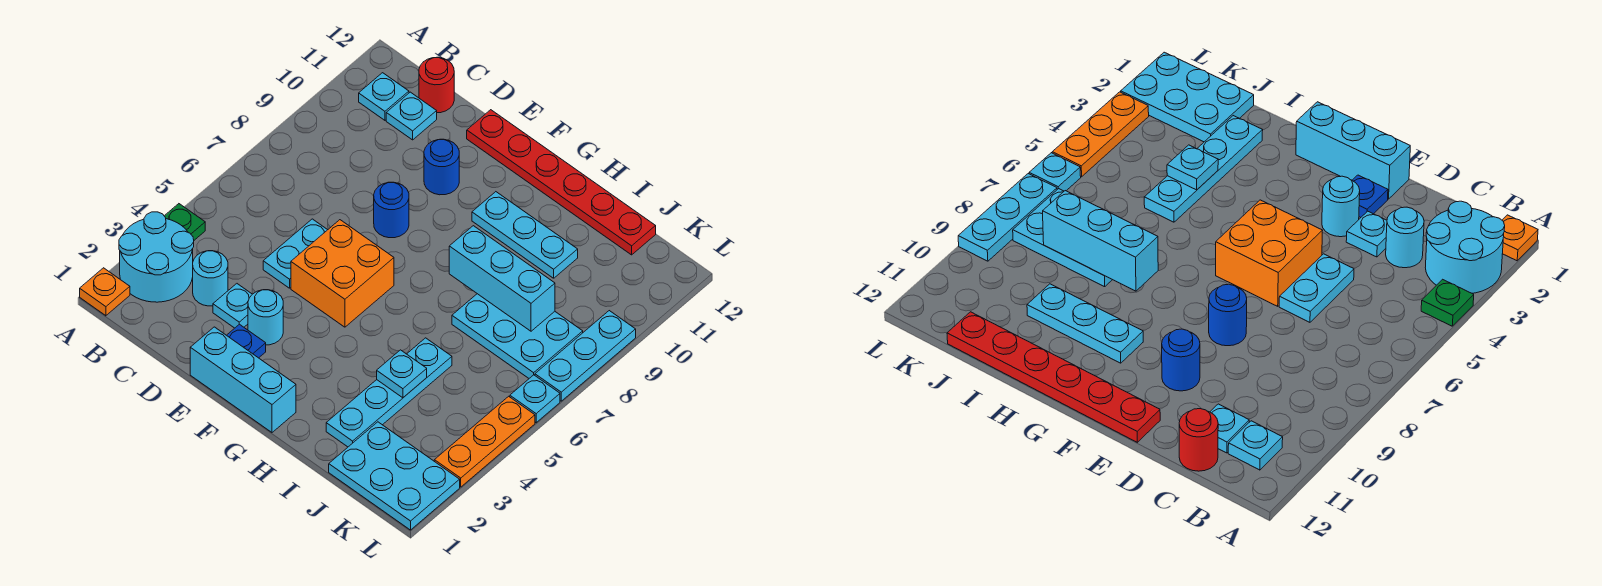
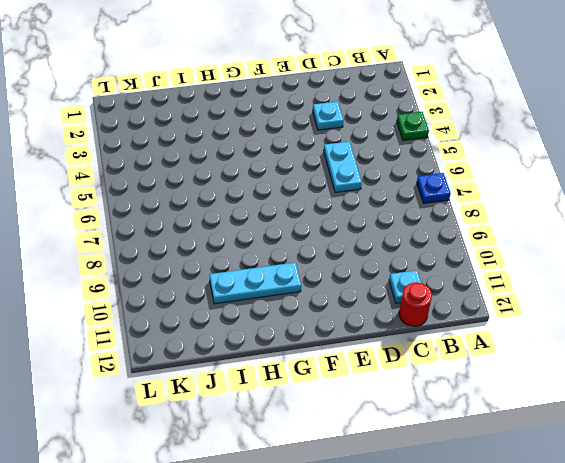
blue plate A7 level 1 -> blue plate E2 level 1
none -> orange plate A1 level 1
none -> cyan round brick A2:B3 level 1
none -> cyan plate B11 level 1

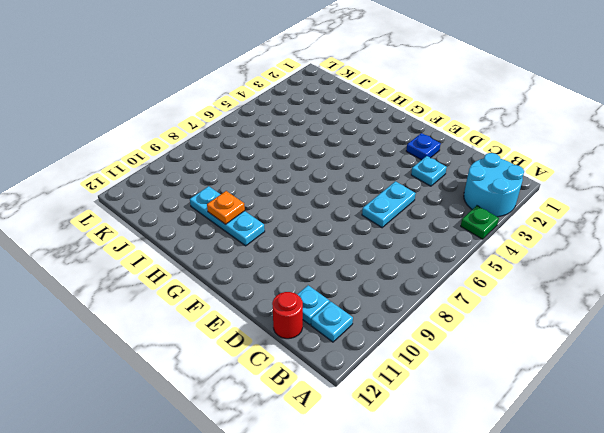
orange plate H10 level 2 -> orange plate A1 level 1
none -> cyan round brick C3 level 1
none -> cyan brick E1:G1 level 1
none -> cyan round brick E3 level 1

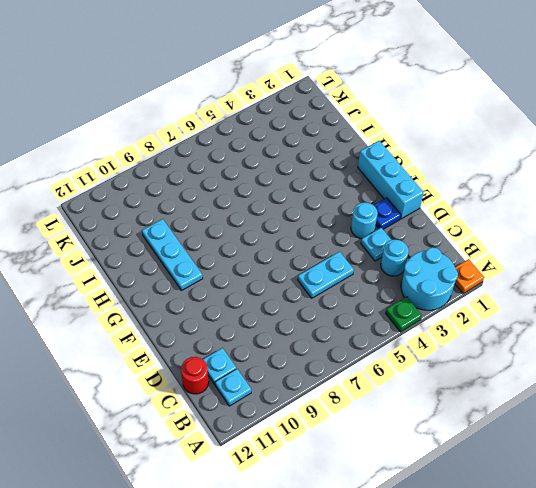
none -> orange brick E5:F6 level 1
none -> blue round brick E8 level 1
none -> blue round brick E10 level 1

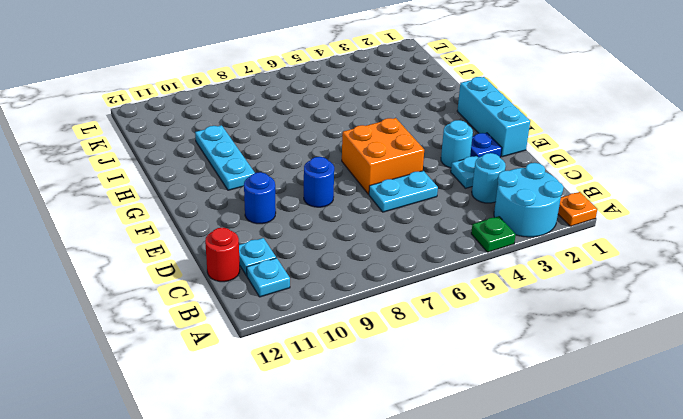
none -> red plate E12:J12 level 1
none -> cyan plate I2:I5 level 1
none -> cyan plate I7:K8 level 1

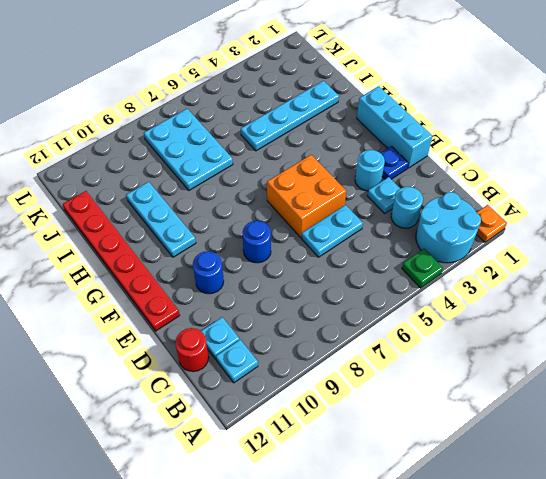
none -> cyan plate J1:L2 level 1
none -> orange plate L3:L5 level 1
none -> cyan plate L6 level 1

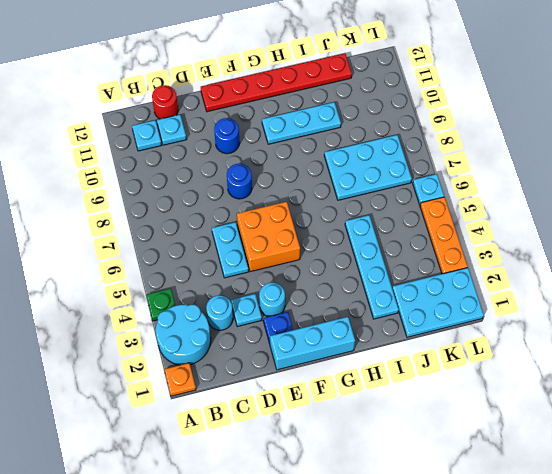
none -> cyan plate L7:L9 level 1
none -> cyan brick H8:J8 level 2
none -> cyan plate I4 level 2

